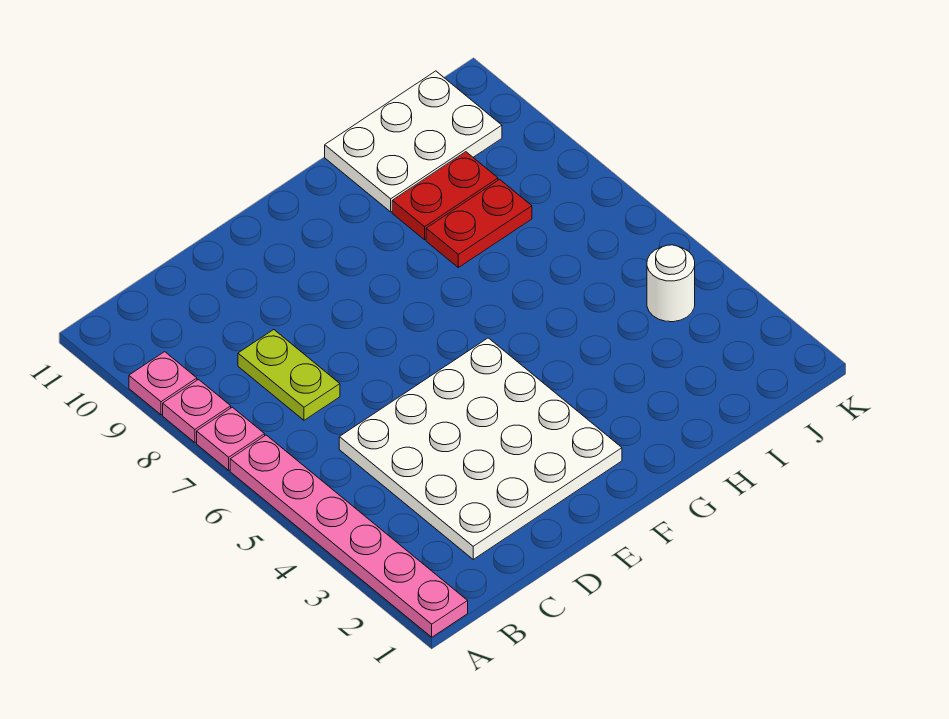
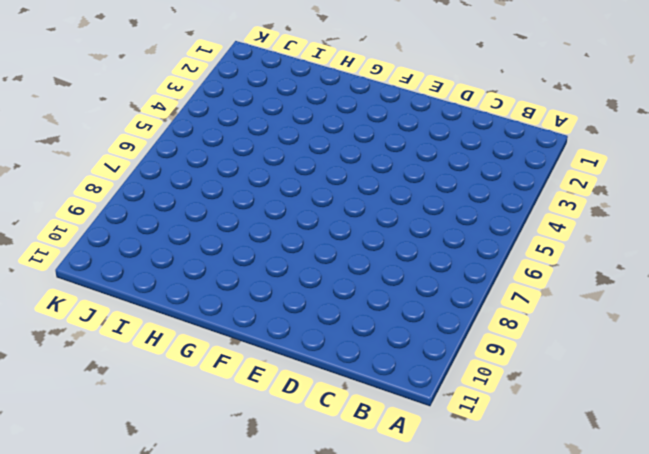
none -> pink plate A1:A6 level 1
none -> pink plate A7 level 1

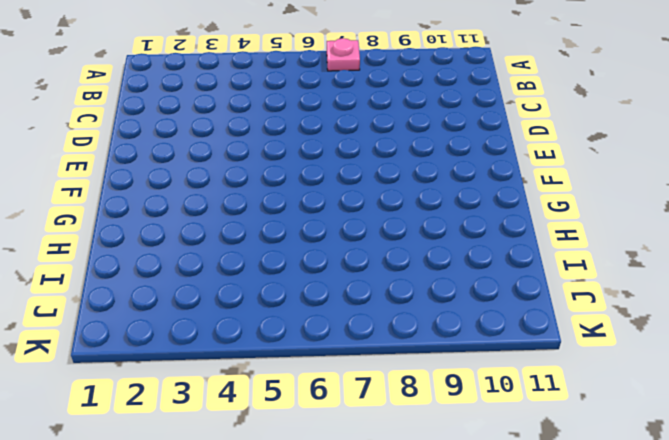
none -> pink plate A1:A6 level 1
none -> pink plate A8 level 1

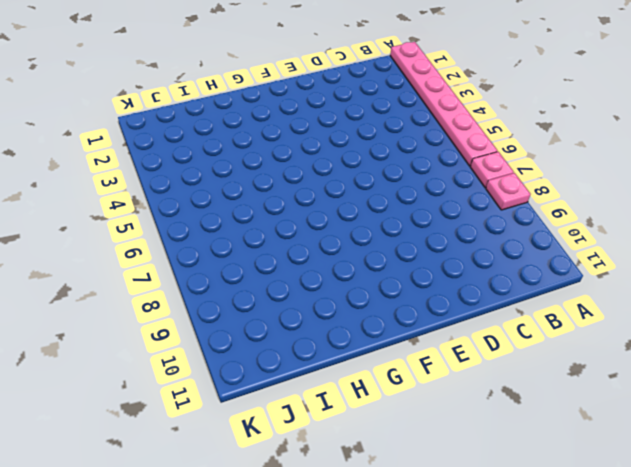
none -> pink plate A9 level 1
none -> white plate C2:F5 level 1

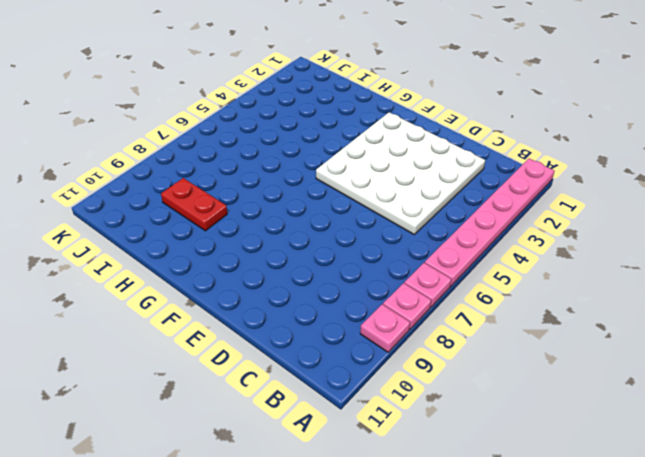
none -> lime plate C7:C8 level 1
none -> red plate H8:I8 level 1

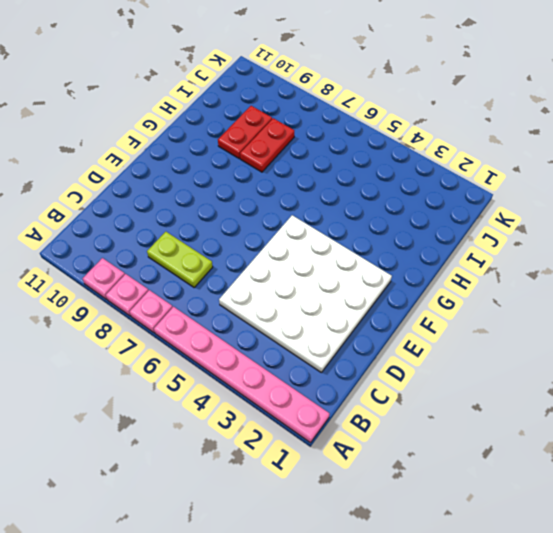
none -> white plate H10:J11 level 1
none -> white round brick J4 level 1

